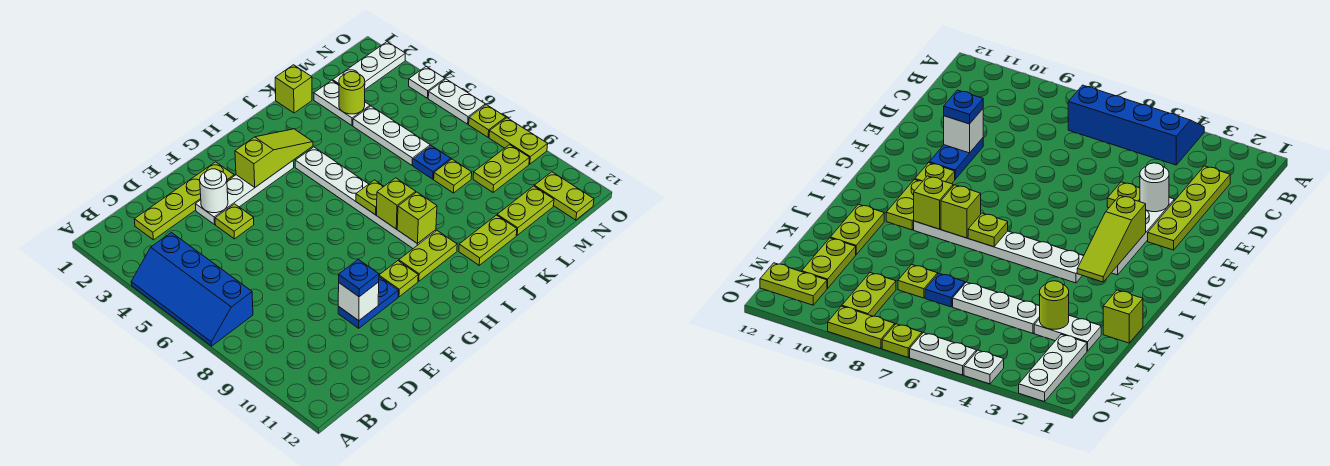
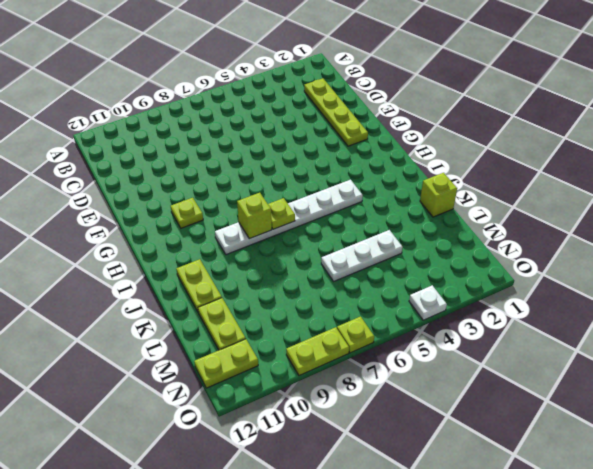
none -> blue slope A4:B7 level 1 top B
none -> white plate E3:H3 level 1
none -> lime plate E4 level 1
none -> blue plate E10:F10 level 1

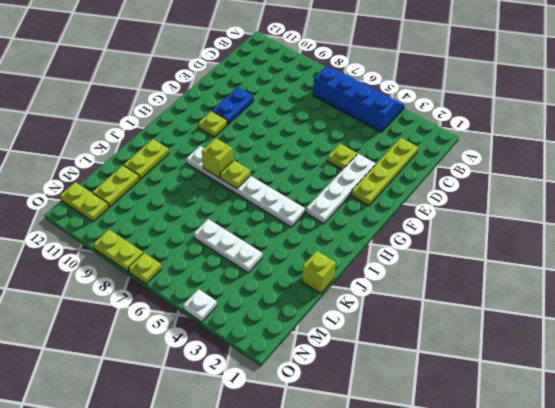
none -> lime plate H10:I10 level 1
none -> white plate L2:L3 level 1
none -> blue plate L7 level 1
none -> lime plate L8 level 1

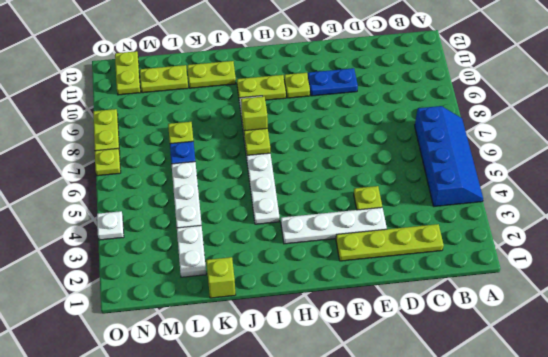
none -> white plate M2:O2 level 1
none -> lime plate M9:N9 level 1
none -> white plate O5:O6 level 1
none -> white round brick E3 level 2

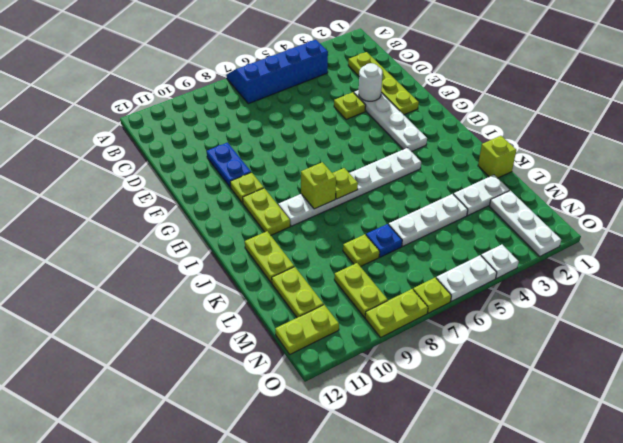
none -> white brick E10 level 2
none -> lime slope G3:I3 level 2 top G
none -> lime brick I9 level 2
none -> lime round brick L3 level 2

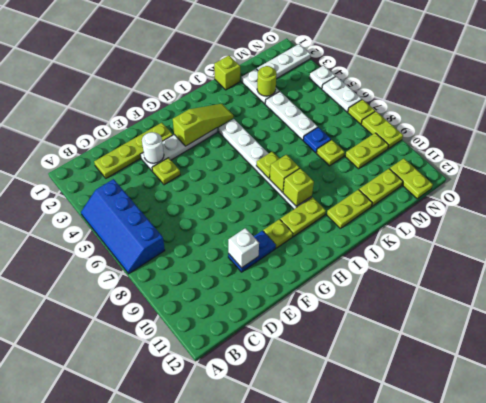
none -> blue plate E10 level 3

